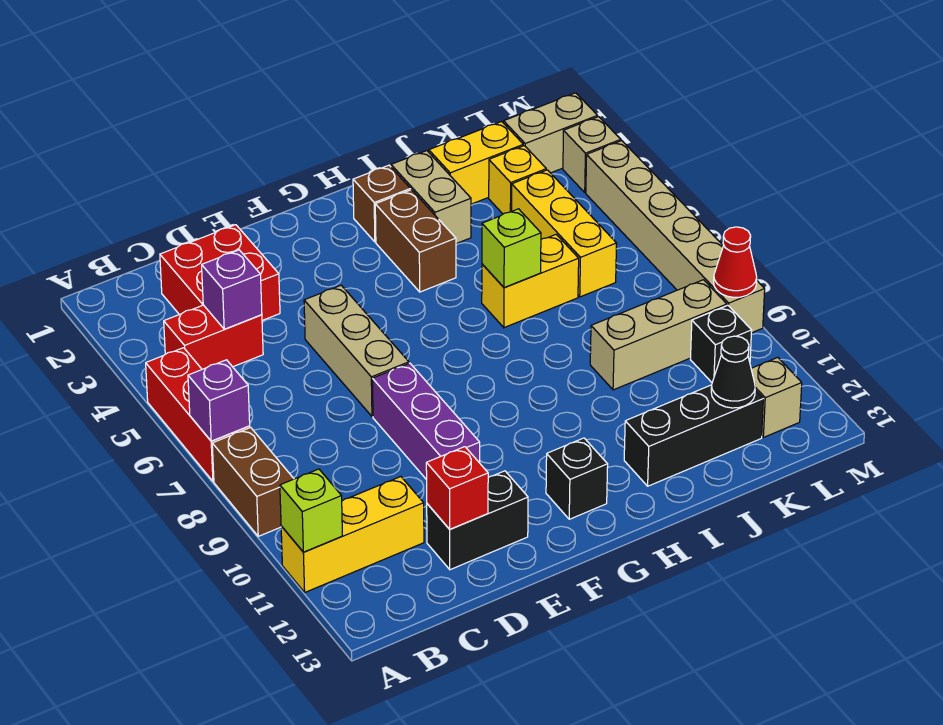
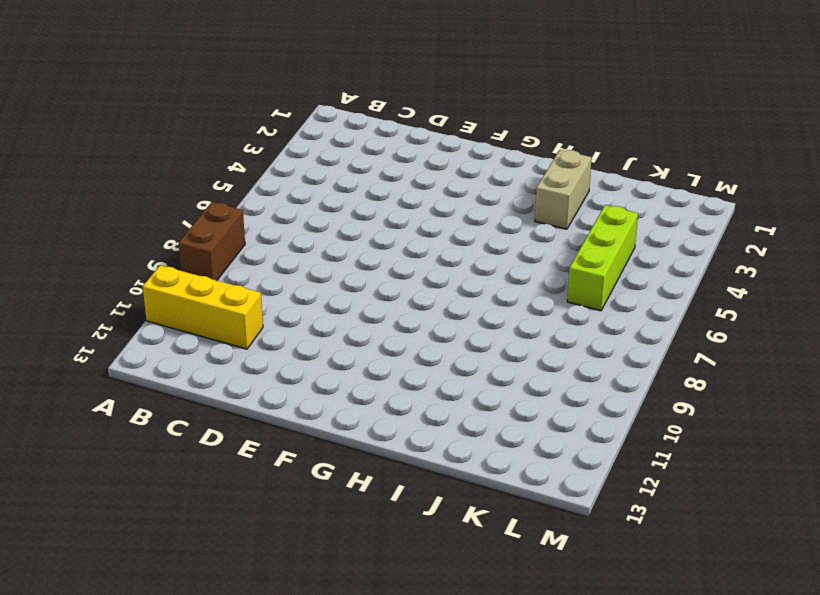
lime brick K4:K6 level 1 -> yellow brick K4:K6 level 1
none -> red brick A5:A7 level 1
none -> red brick B4:C4 level 1
none -> red brick C2:D3 level 1
none -> black brick D12:E12 level 1

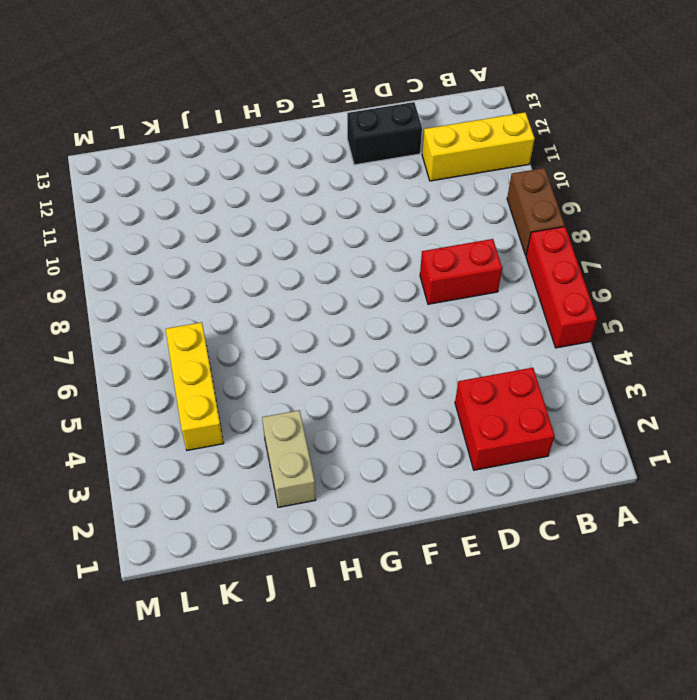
red brick C7:D7 level 1 -> red brick B4:C4 level 1
none -> tan brick E5:E7 level 1
none -> purple brick E8:E10 level 1
none -> black brick G12 level 1
none -> brown brick H2 level 1

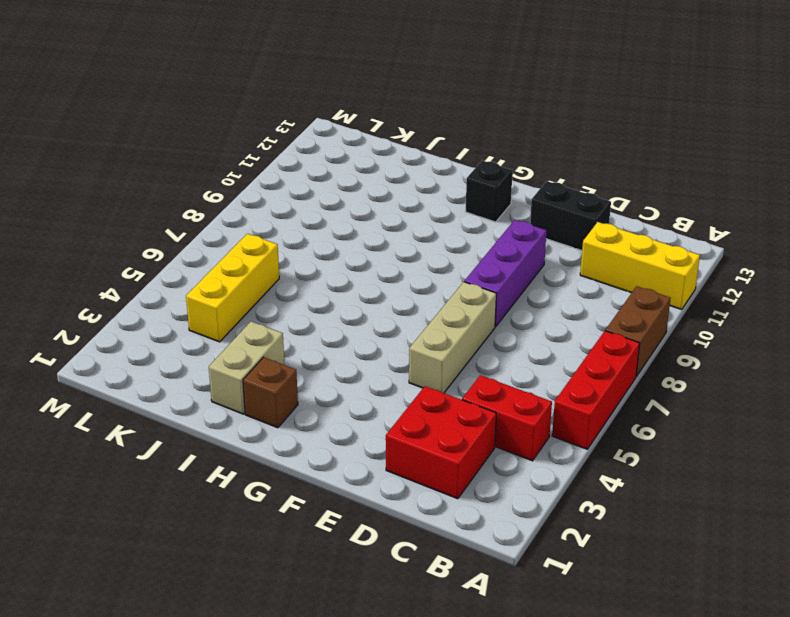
none -> brown brick H3:H4 level 1
none -> yellow brick I6:J6 level 1
none -> black brick I12:K12 level 1
none -> yellow brick J2:K2 level 1

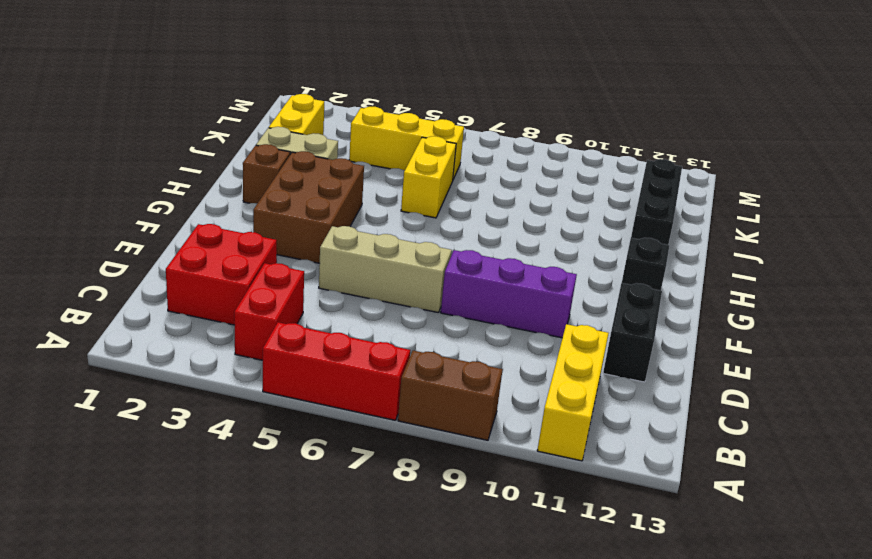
brown brick F3:H4 level 1 -> brown brick H3:H4 level 1
none -> tan brick J9:L9 level 1
none -> yellow brick K3 level 1
none -> tan brick L2:M2 level 1
none -> black brick L10 level 1

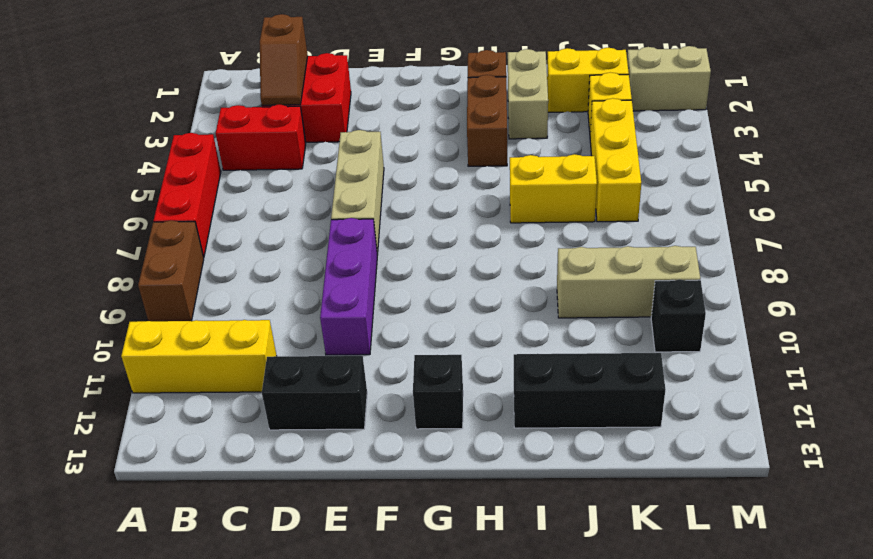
brown slope C2:C3 level 2 top 2 -> none
none -> tan brick L12 level 1
none -> tan brick M3 level 1
none -> tan brick M4:M9 level 1
none -> purple brick A7 level 2

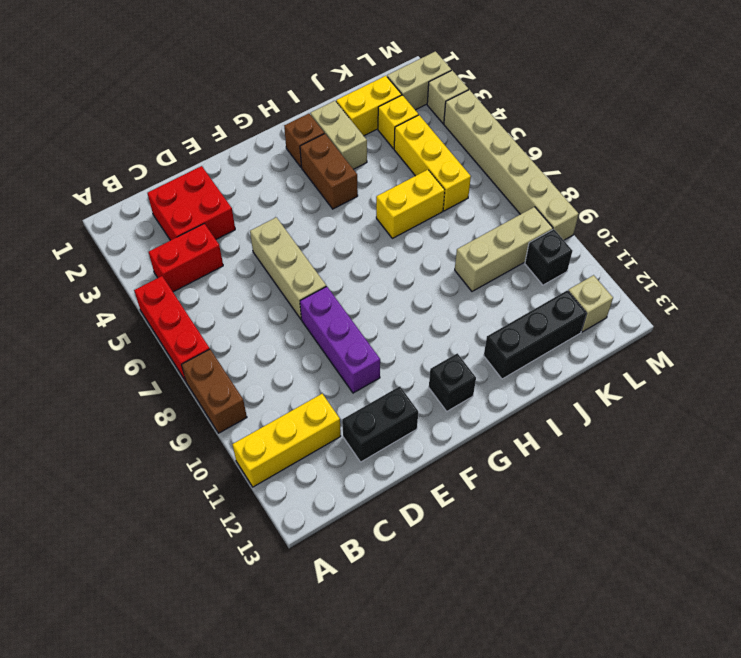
none -> purple brick A7 level 2
none -> lime brick A11 level 2
none -> purple brick C4 level 2
none -> red brick D12 level 2

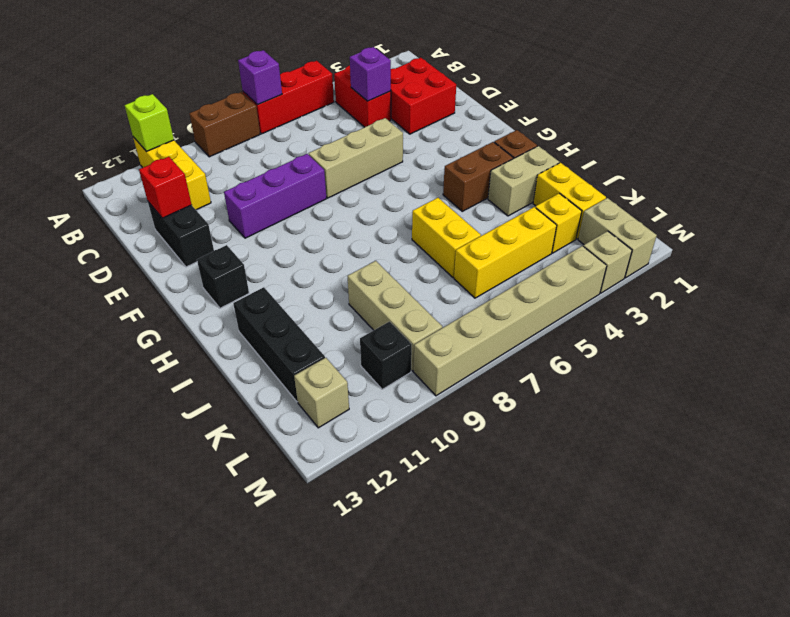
none -> lime brick I6 level 2
none -> black cone K12 level 2
none -> red cone M9 level 2

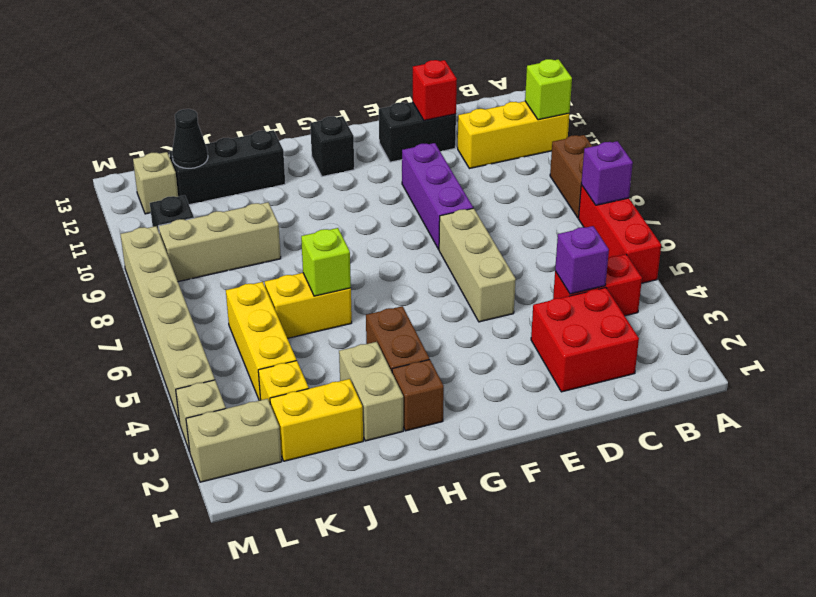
none -> red cone M9 level 2

